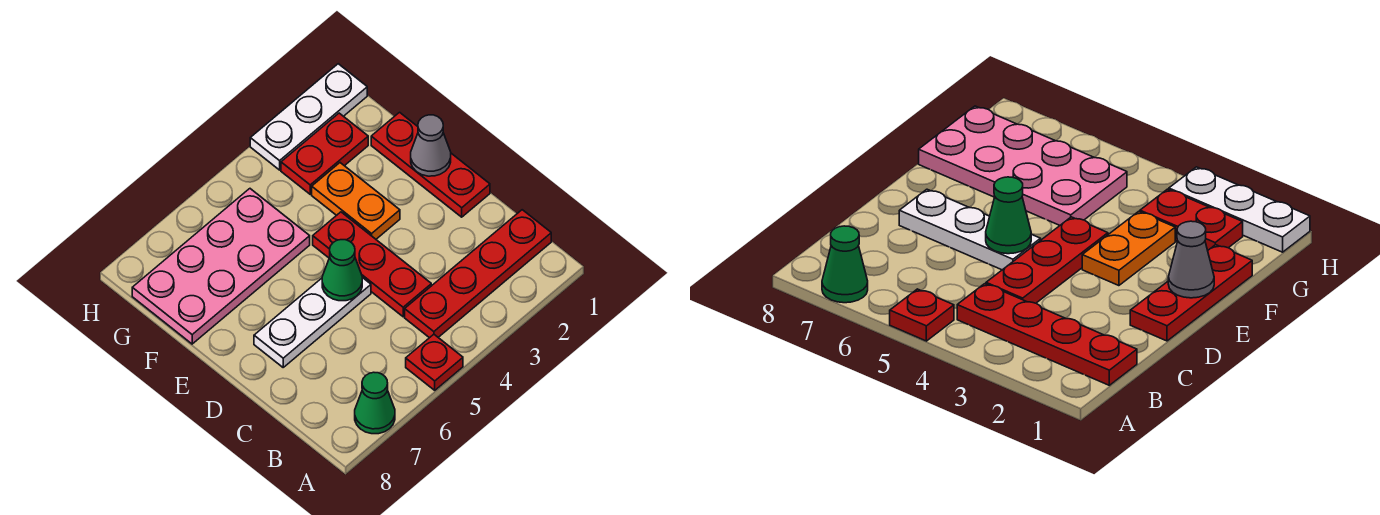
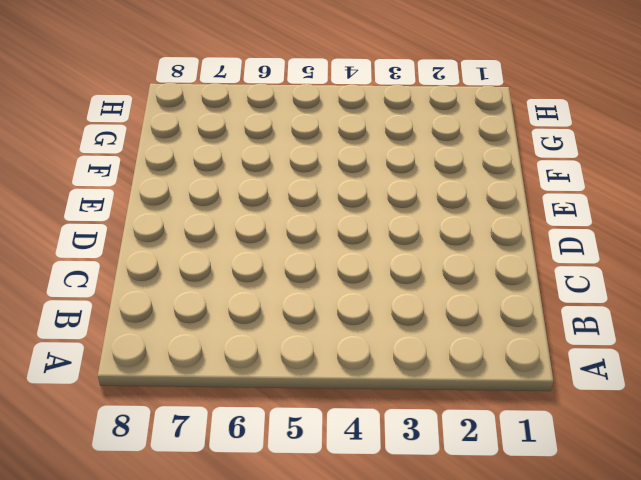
none -> red plate A5 level 1
none -> green cone A7 level 1
none -> red plate B1:B4 level 1

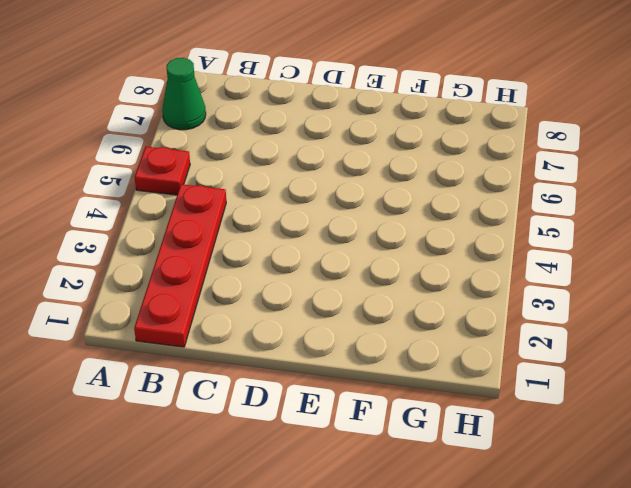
none -> red plate C4:E4 level 1
none -> red plate D1:F1 level 1
none -> white plate D5:D7 level 1

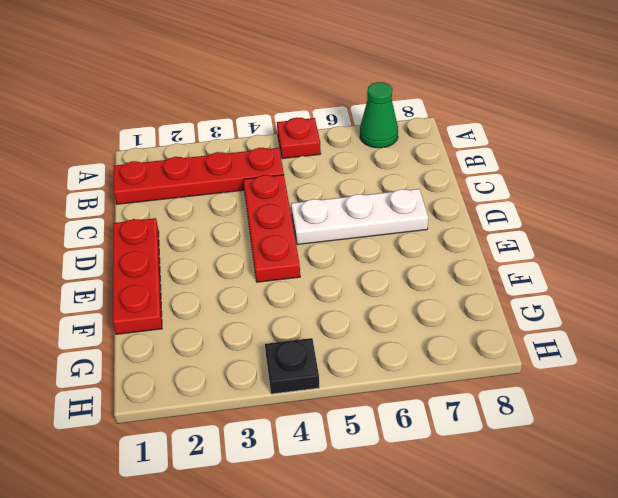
black plate H4 level 1 -> none
none -> orange plate E3:F3 level 1
none -> pink plate F5:G8 level 1
none -> red plate G2:G3 level 1

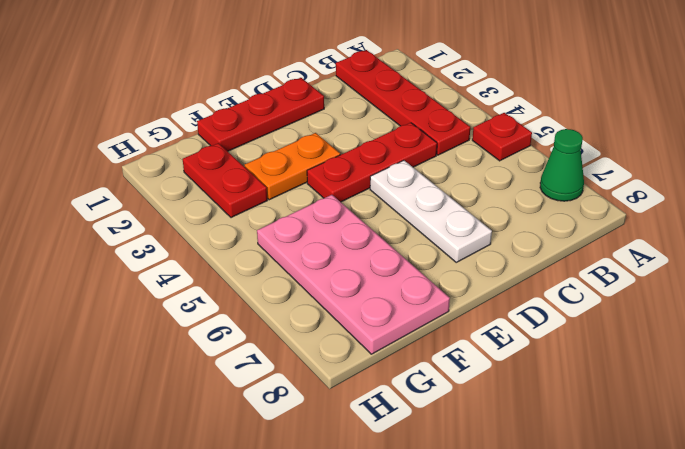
none -> white plate H1:H3 level 1
none -> green cone D5 level 2
none -> grey cone E1 level 2

